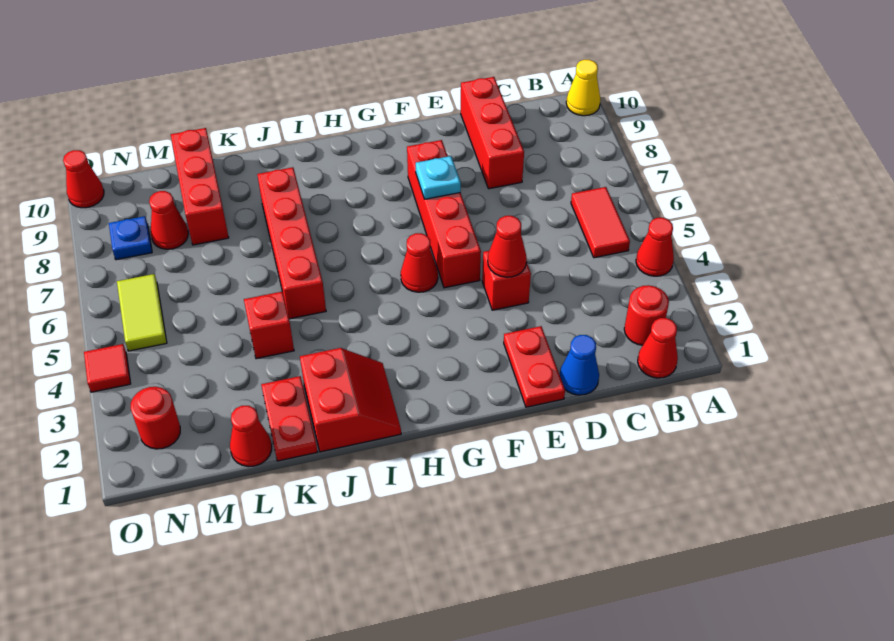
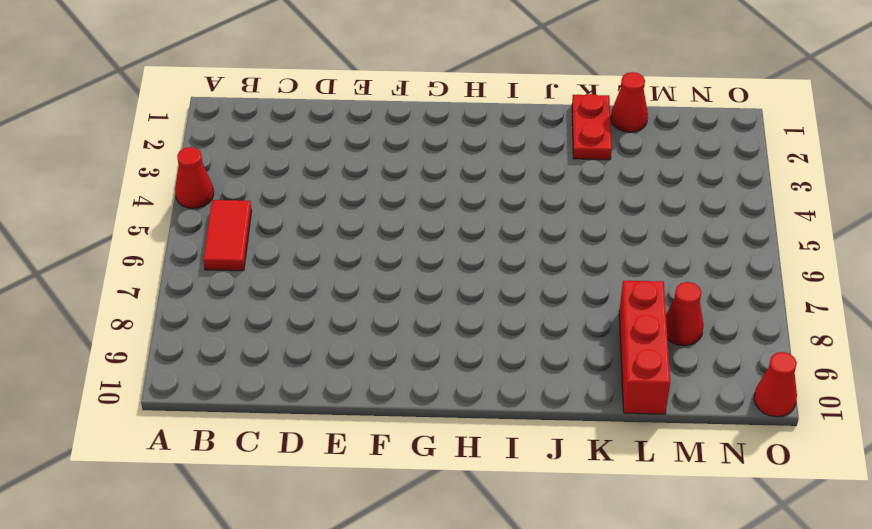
none -> yellow cone A10 level 1
none -> red cone B1 level 1
none -> red round brick B2 level 1

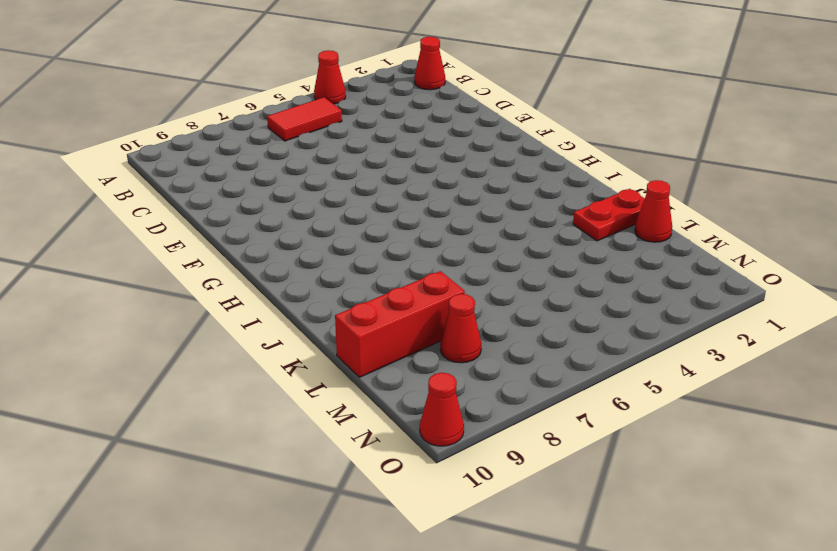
none -> yellow cone A10 level 1
none -> red round brick B2 level 1
none -> blue cone D1 level 1

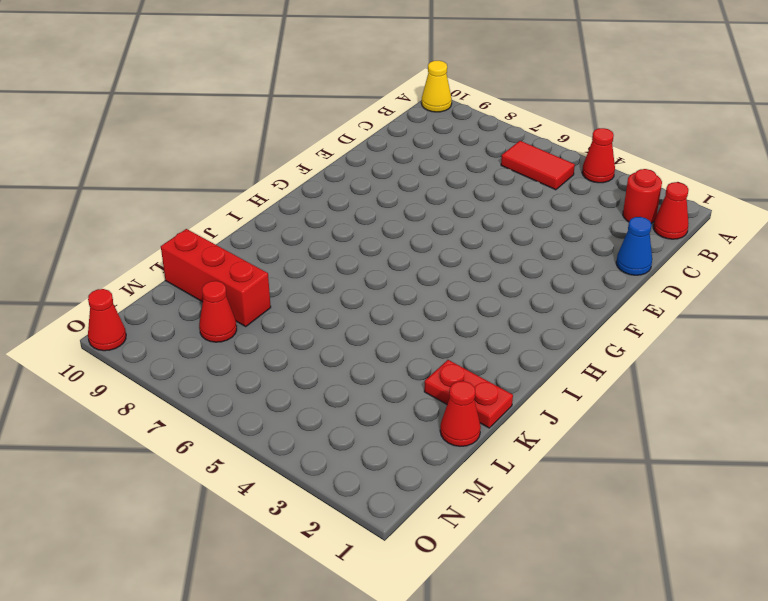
none -> red brick D8:D10 level 1
none -> red plate E1:E2 level 1
none -> red brick E4 level 1

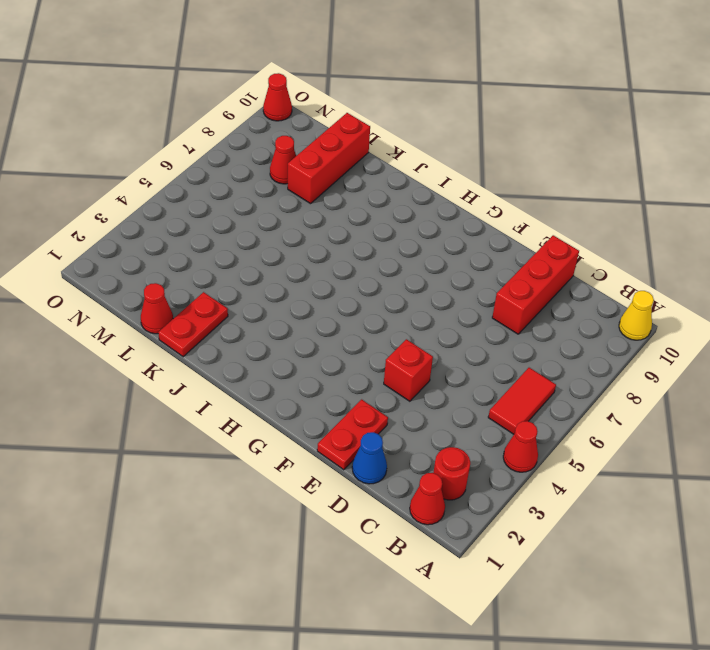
none -> red brick F5:F8 level 1
none -> red cone G5 level 1
none -> red slope I1:J2 level 1 top J

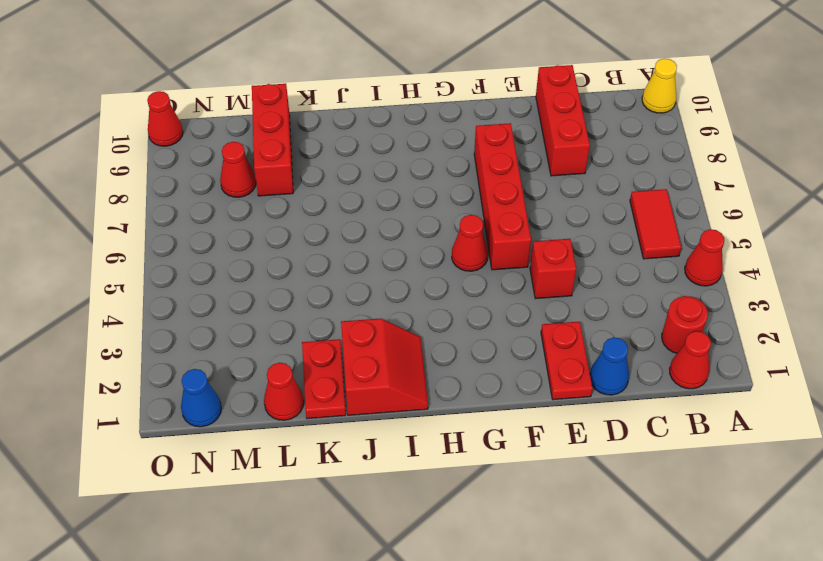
blue cone N1 level 1 -> none
none -> red brick J5:J8 level 1
none -> red brick K4 level 1
none -> red round brick N2 level 1

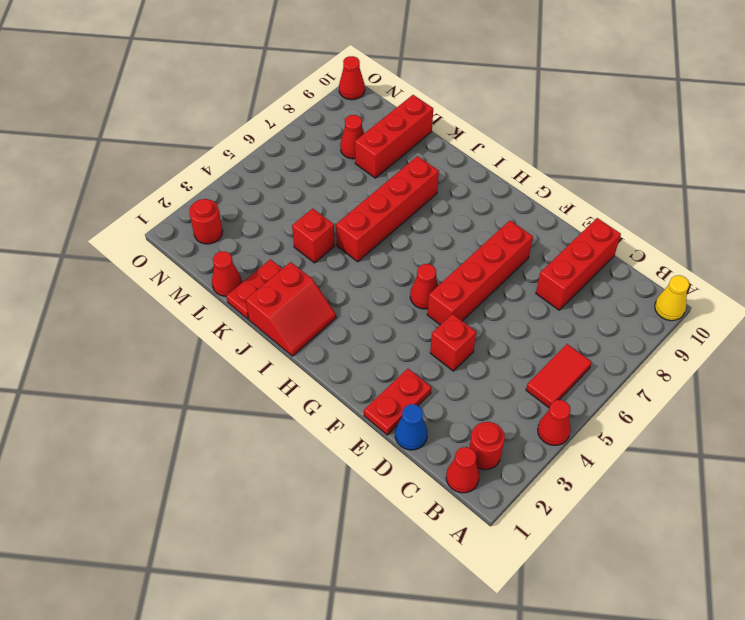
none -> lime tile N5:N6 level 1
none -> blue plate N8 level 1
none -> red tile O4 level 1

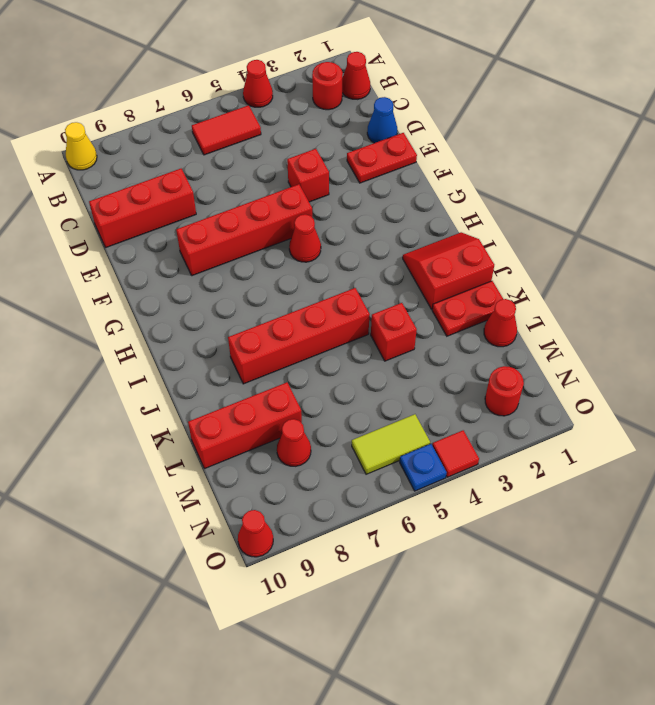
blue plate O5 level 1 -> blue plate N8 level 1
none -> red cone E4 level 2
none -> cyan plate F7 level 2

